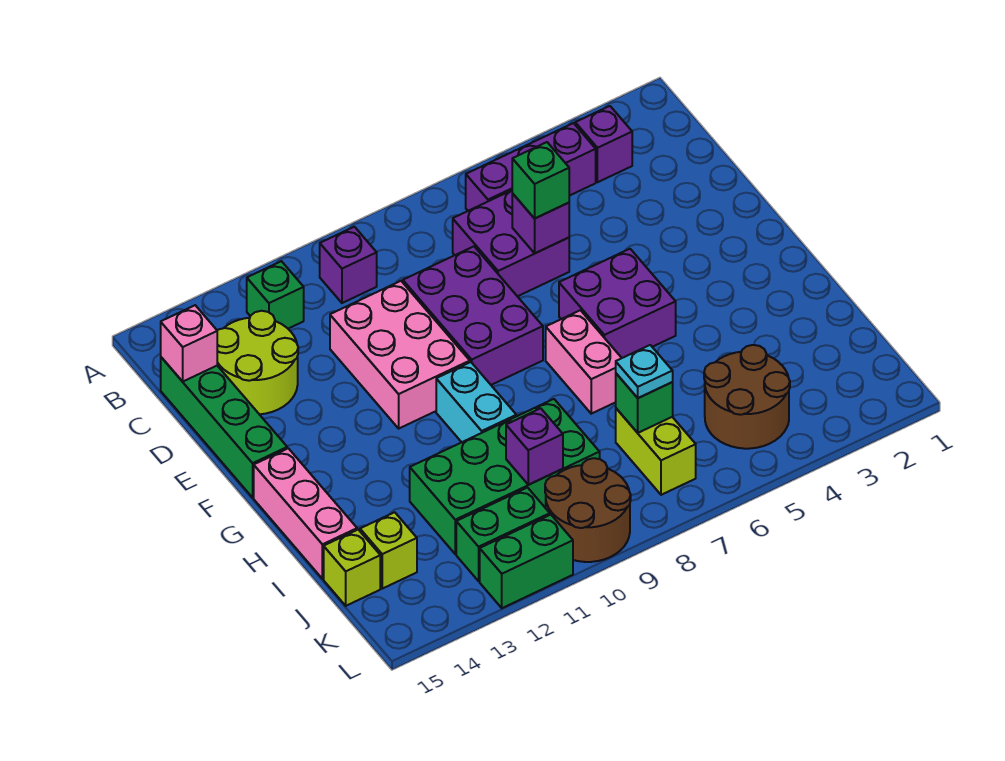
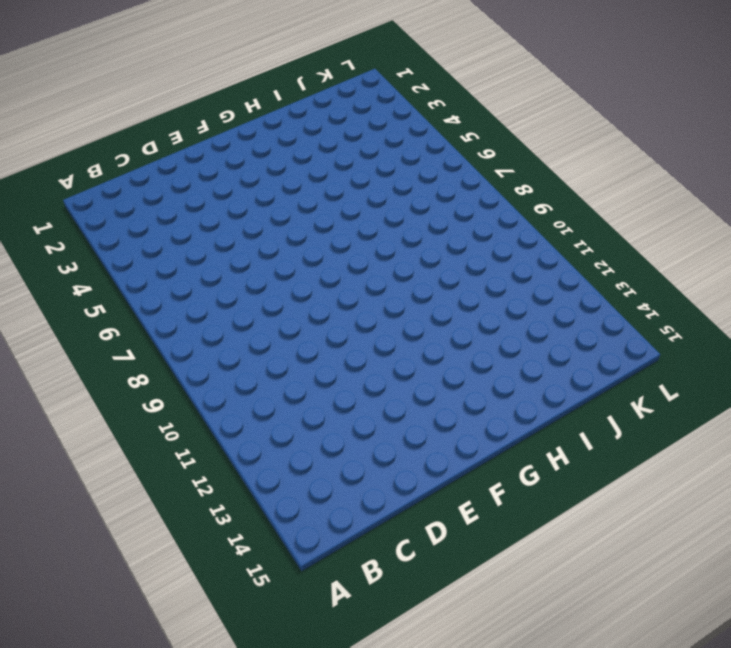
none -> purple brick B3 level 1
none -> purple brick B4:B6 level 1
none -> purple brick B10 level 1

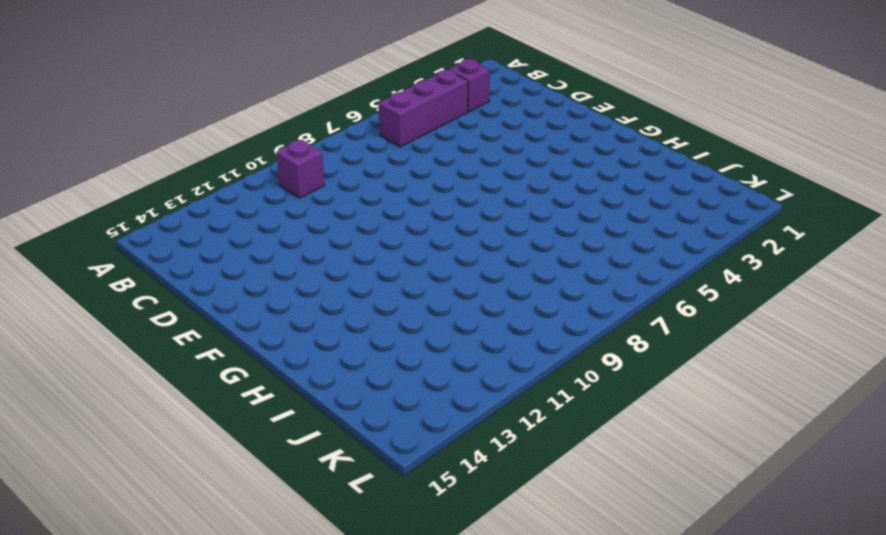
none -> green brick B12 level 1
none -> purple brick C6:D7 level 1
none -> lime round brick C13:D14 level 1

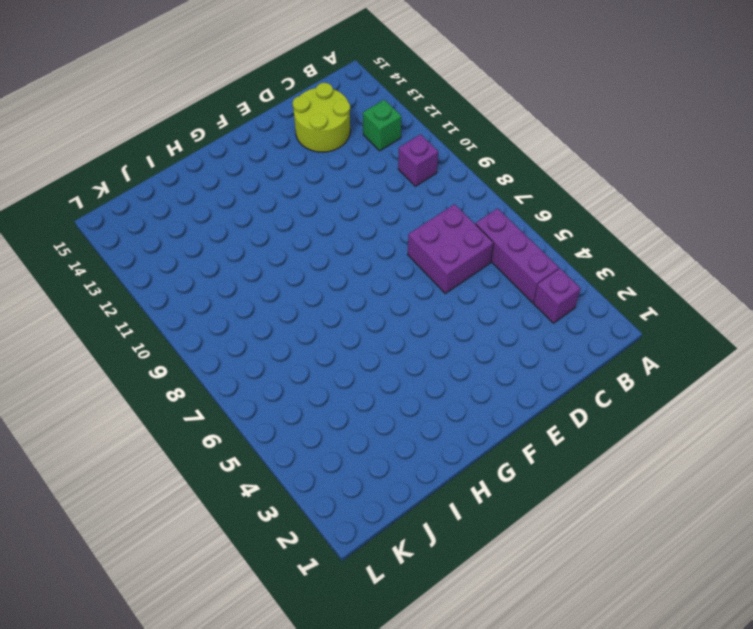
none -> green brick C15:F15 level 1
none -> purple brick D8:F9 level 1
none -> pink brick D10:F11 level 1

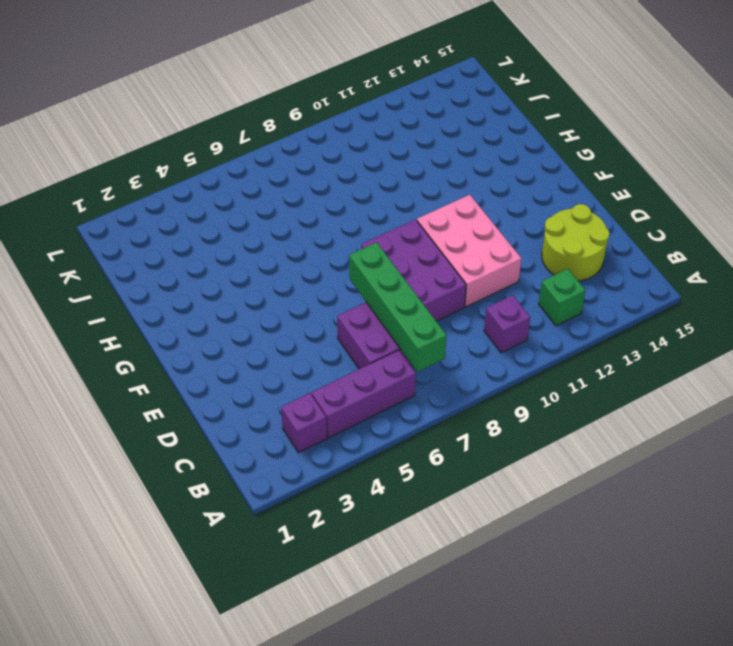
green brick B7:E7 level 2 -> green brick C15:F15 level 1
none -> purple brick F5:G6 level 1
none -> pink brick G7:H7 level 1
none -> cyan brick G10:H10 level 1

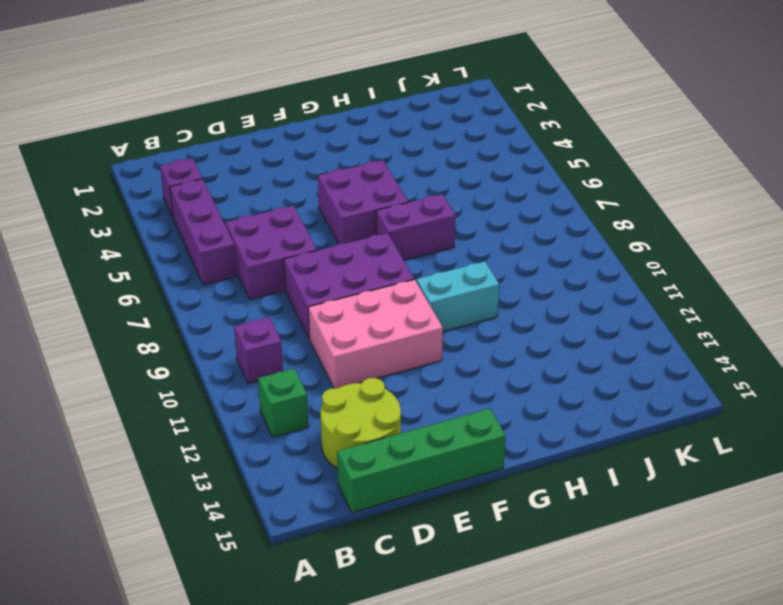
purple brick G7:H7 level 1 -> pink brick G7:H7 level 1
none -> pink brick G15:I15 level 1
none -> green brick I9:J12 level 1
none -> brown round brick J4:K5 level 1

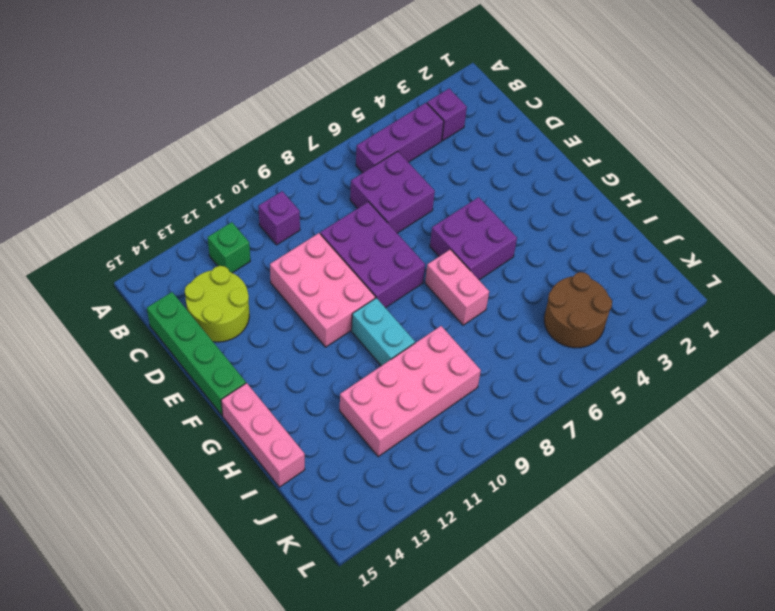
pink brick I9:J12 level 1 -> green brick I9:J12 level 1
none -> lime brick J7:K7 level 1
none -> lime brick J14 level 1
none -> lime brick J15 level 1

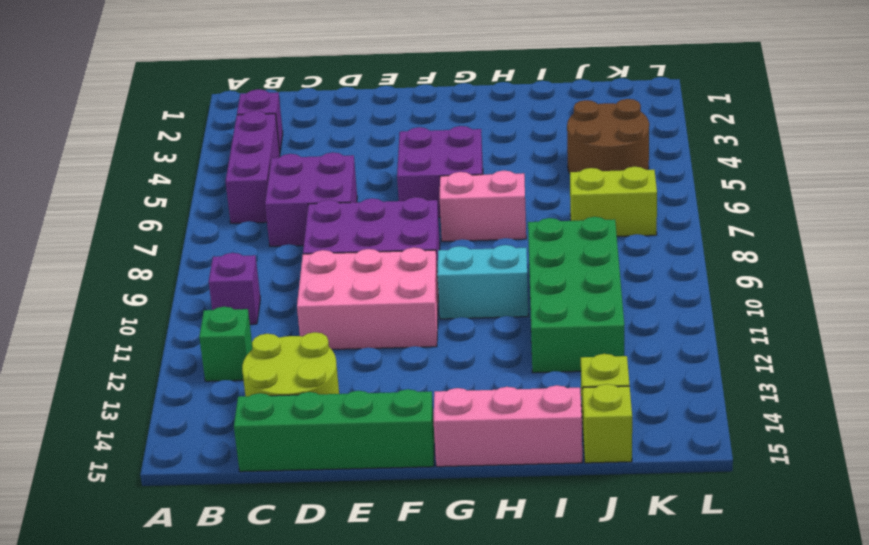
none -> brown round brick K9:L10 level 1
none -> green brick K11:K12 level 1
none -> green brick L11:L12 level 1

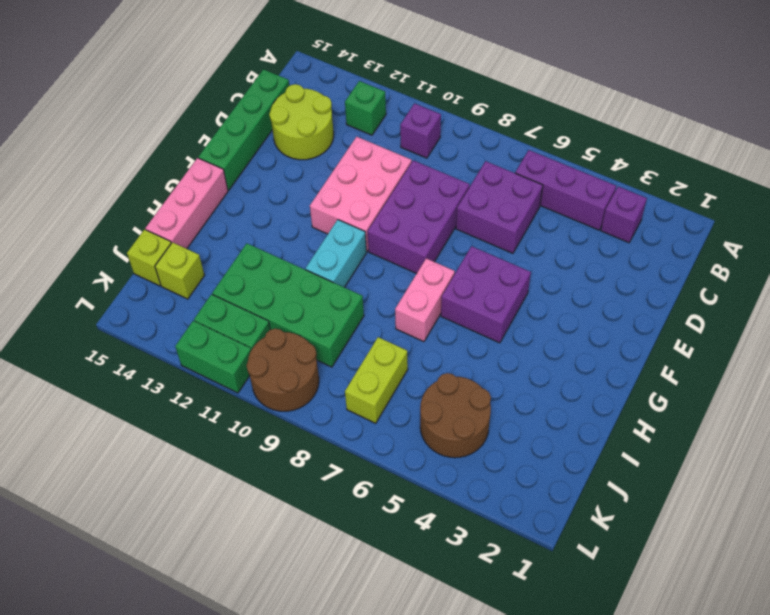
none -> pink brick C15 level 2
none -> purple brick D6 level 2
none -> green brick J7 level 2

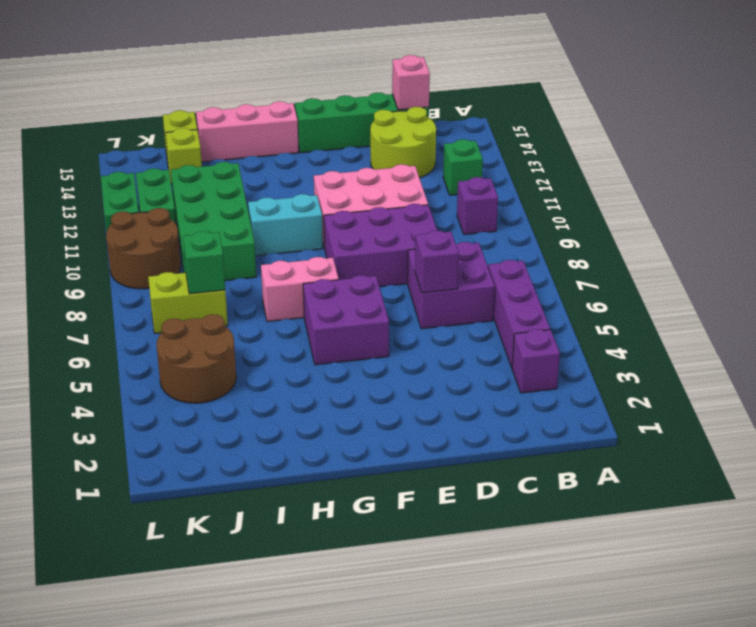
none -> purple brick J10 level 2
none -> green brick D6 level 3
none -> cyan plate J7 level 3

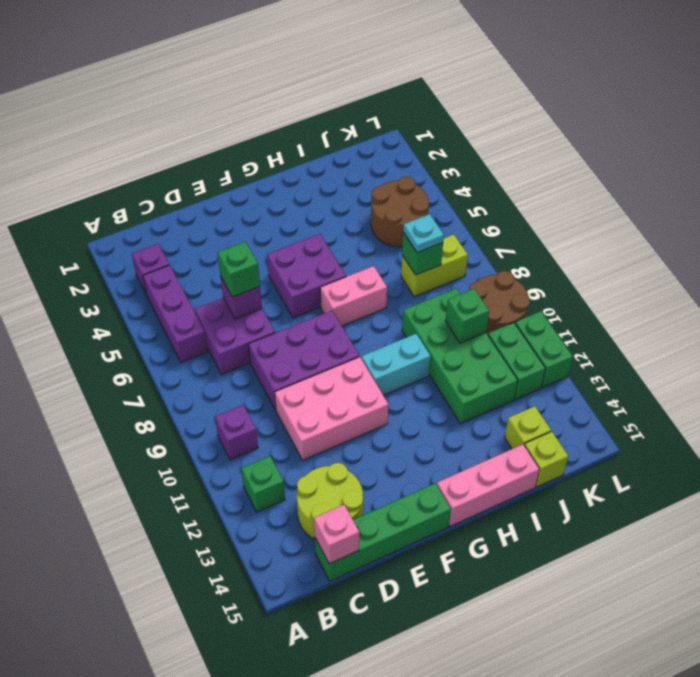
green brick J10 level 2 -> purple brick J10 level 2

